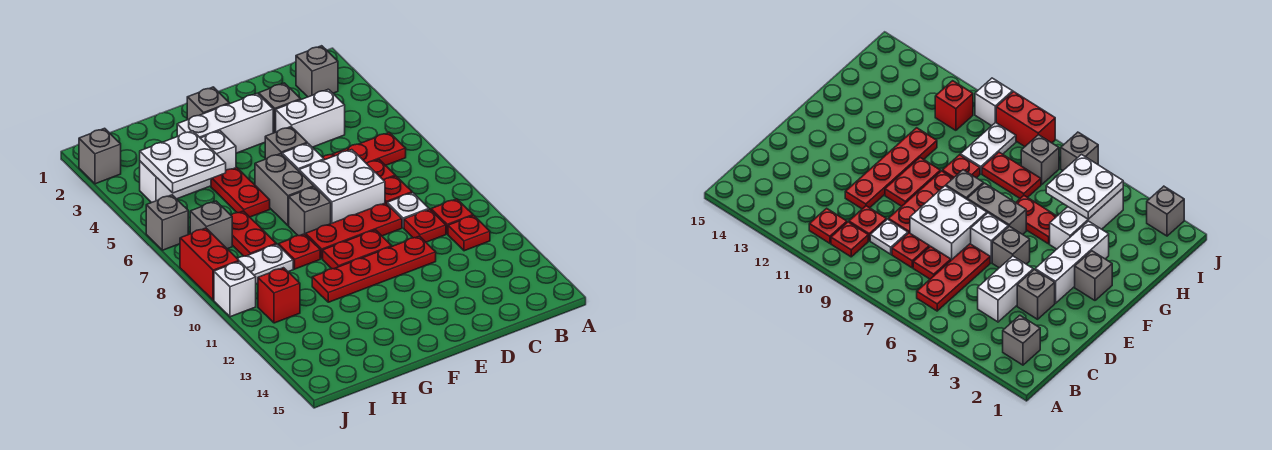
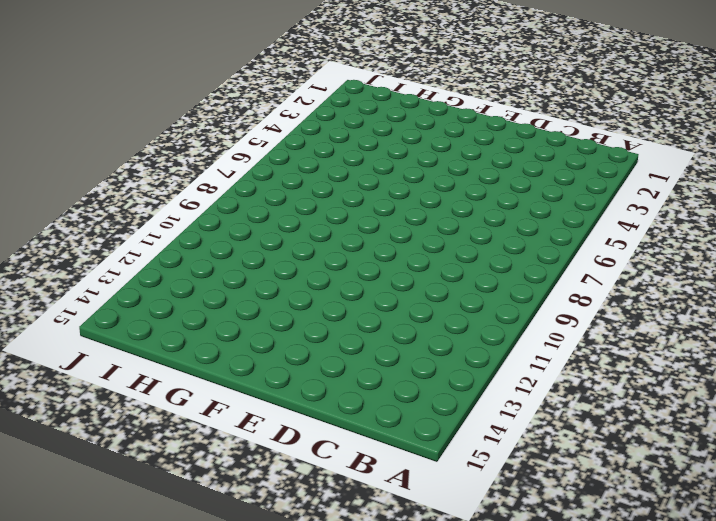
none -> grey brick B2 level 1
none -> red plate B6:D6 level 1
none -> red plate B10 level 1
none -> red plate B11 level 1

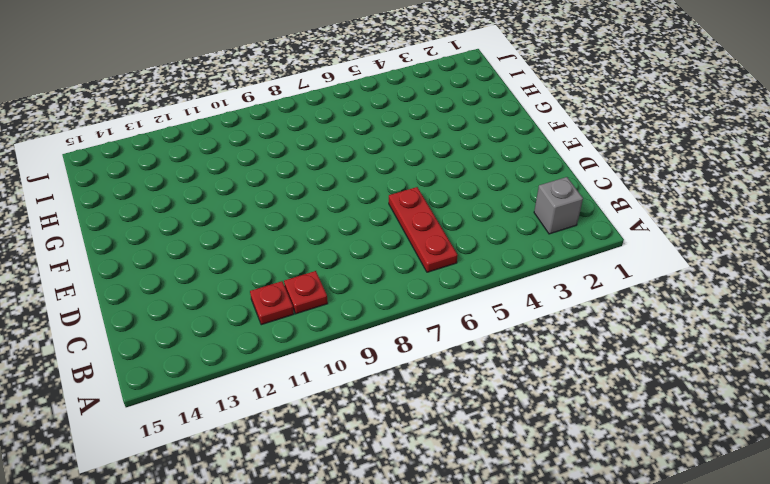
none -> white brick C4:D4 level 1
none -> red plate C7 level 1
none -> red plate C8 level 1
none -> white plate C9 level 1

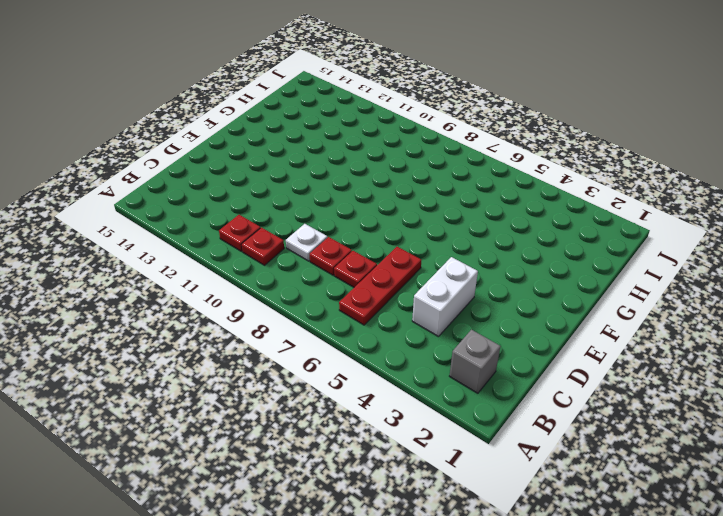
none -> red plate C10 level 1
none -> grey brick D3 level 1
none -> white brick D7:E8 level 1
none -> red plate D9:F9 level 1

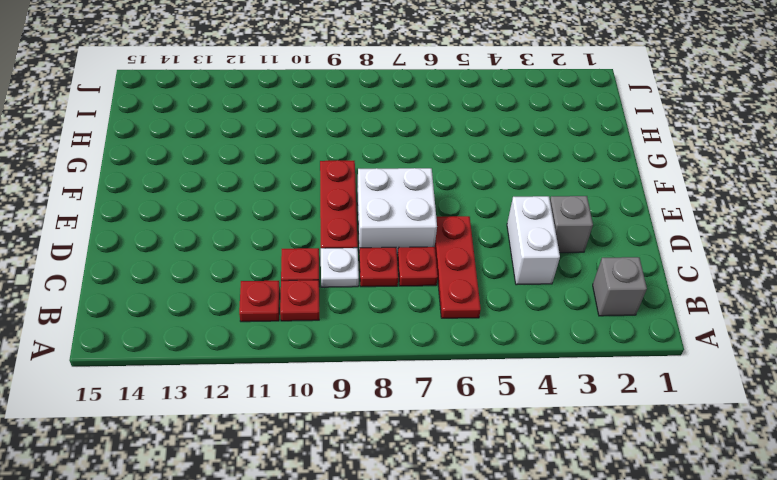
none -> red plate D11:G11 level 1
none -> white brick E3:G3 level 1
none -> grey brick E5 level 1
none -> white brick E6 level 1

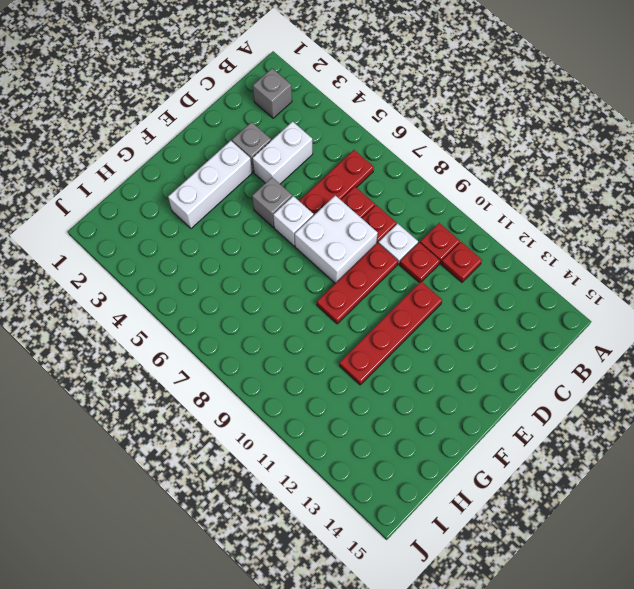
none -> red plate E10:F10 level 1
none -> grey brick F2 level 1
none -> grey brick F6:F7 level 1
none -> grey brick F8 level 1

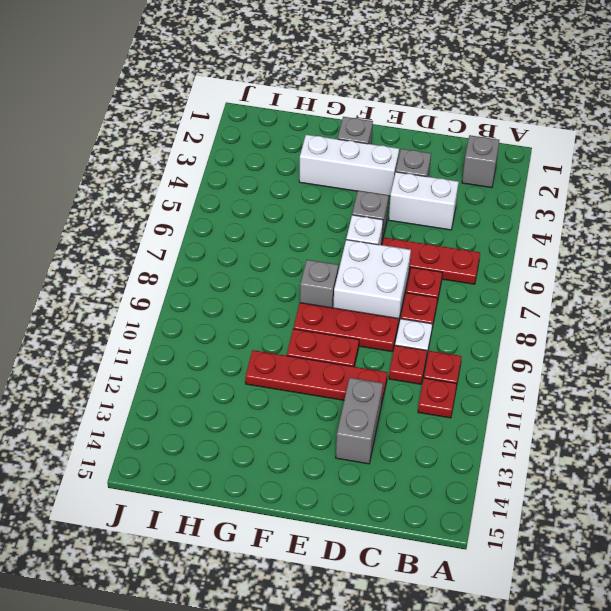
grey brick D12:D13 level 1 -> grey brick F6:F7 level 1
none -> white brick G4:I4 level 1
none -> red plate G5:G6 level 1
none -> red plate G9 level 1
none -> red plate H7:H8 level 1

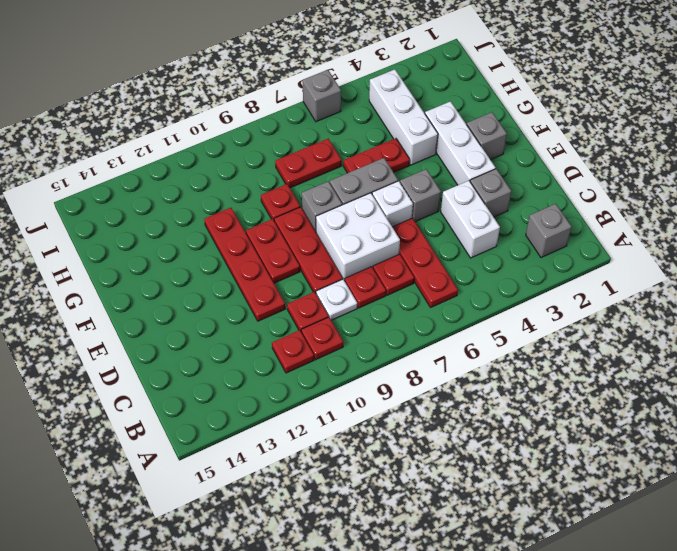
none -> white plate H9:I9 level 1
none -> grey brick I7 level 1
none -> red brick I11 level 1
none -> grey brick J2 level 1

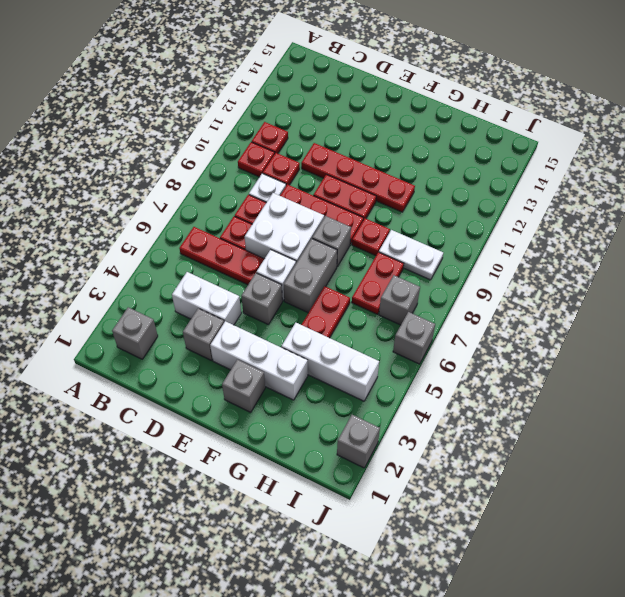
none -> red brick I11 level 1
none -> red brick J8:J9 level 1
none -> white brick J10 level 1
none -> white plate H4:I5 level 2

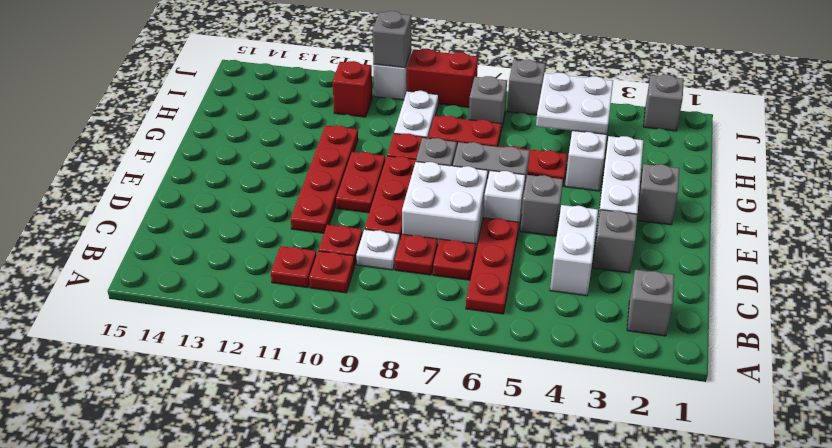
grey brick J10 level 2 -> none

